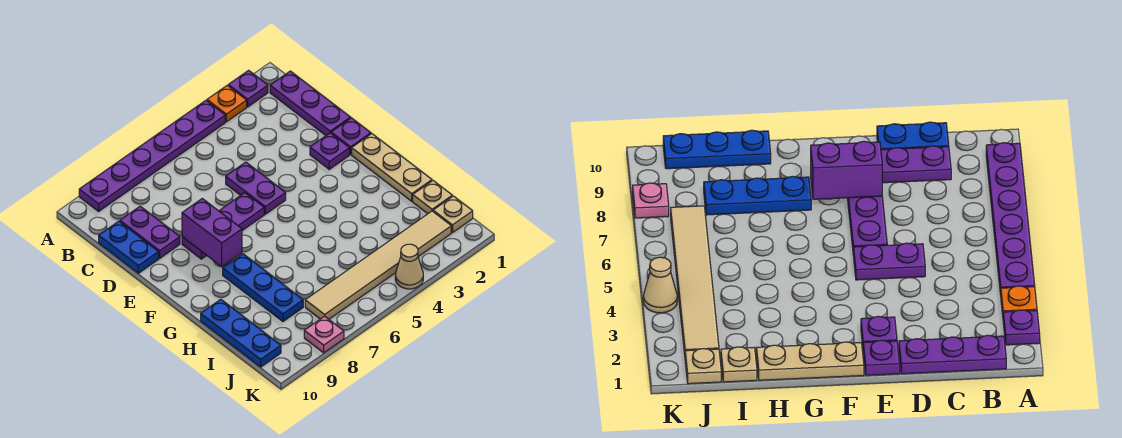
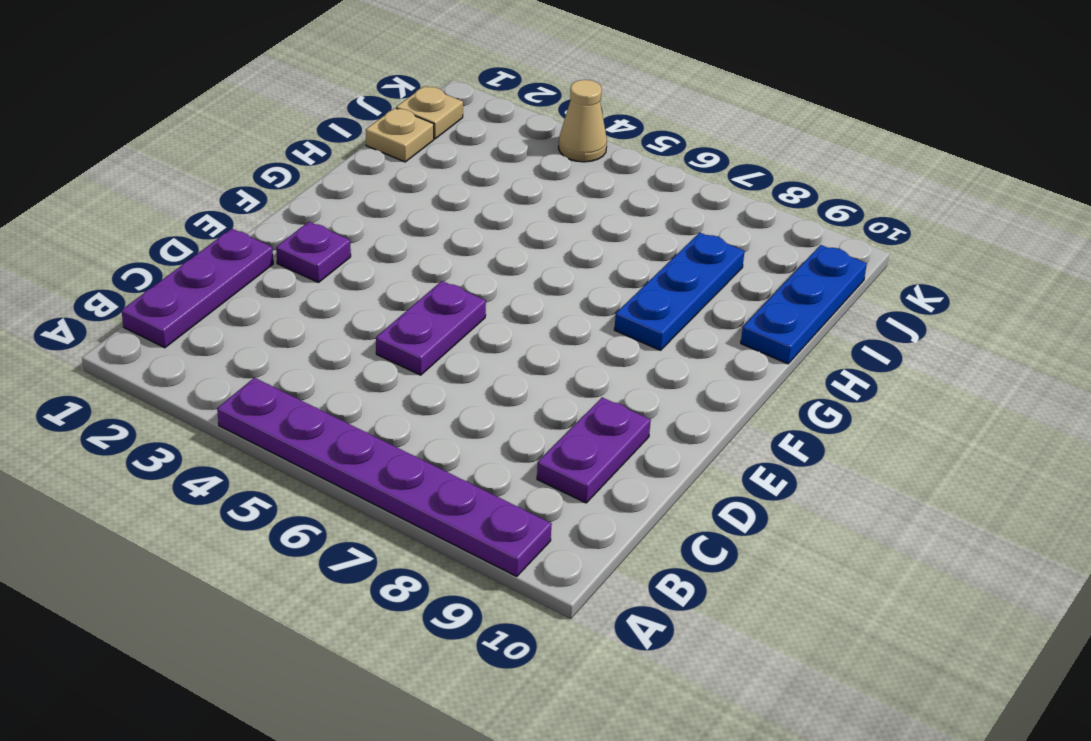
none -> purple plate A2 level 1
none -> orange plate A3 level 1
none -> blue plate C10:D10 level 1

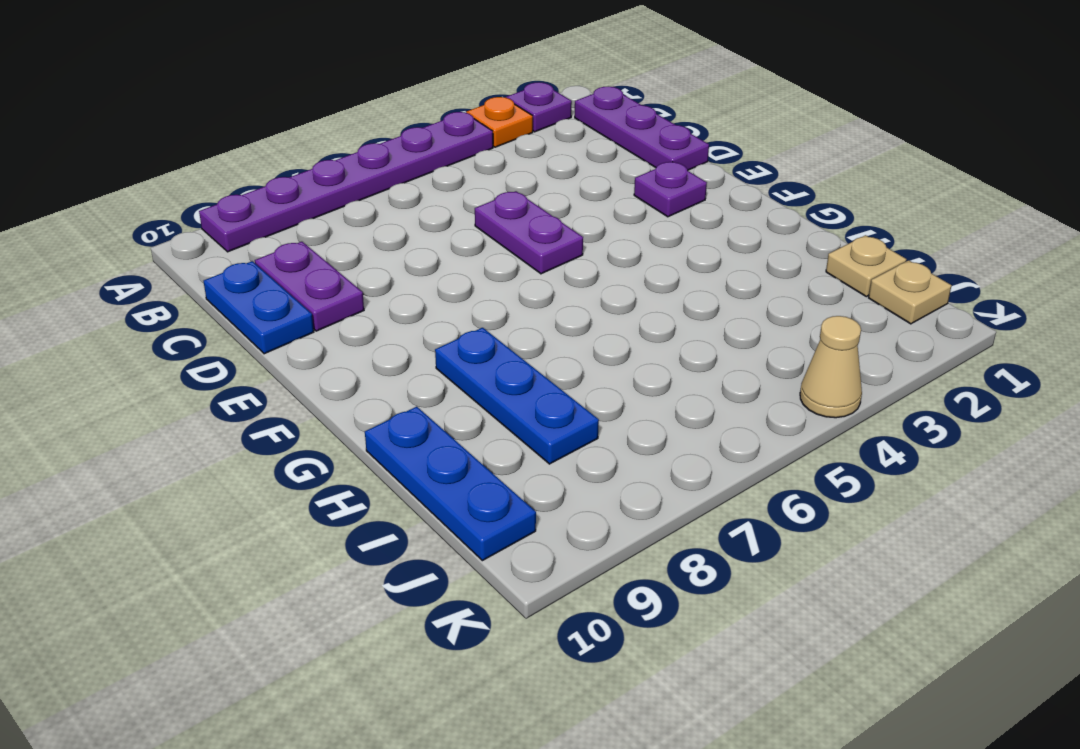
none -> purple plate E1 level 1
none -> purple plate E6:E8 level 1
none -> tan plate F1:H1 level 1

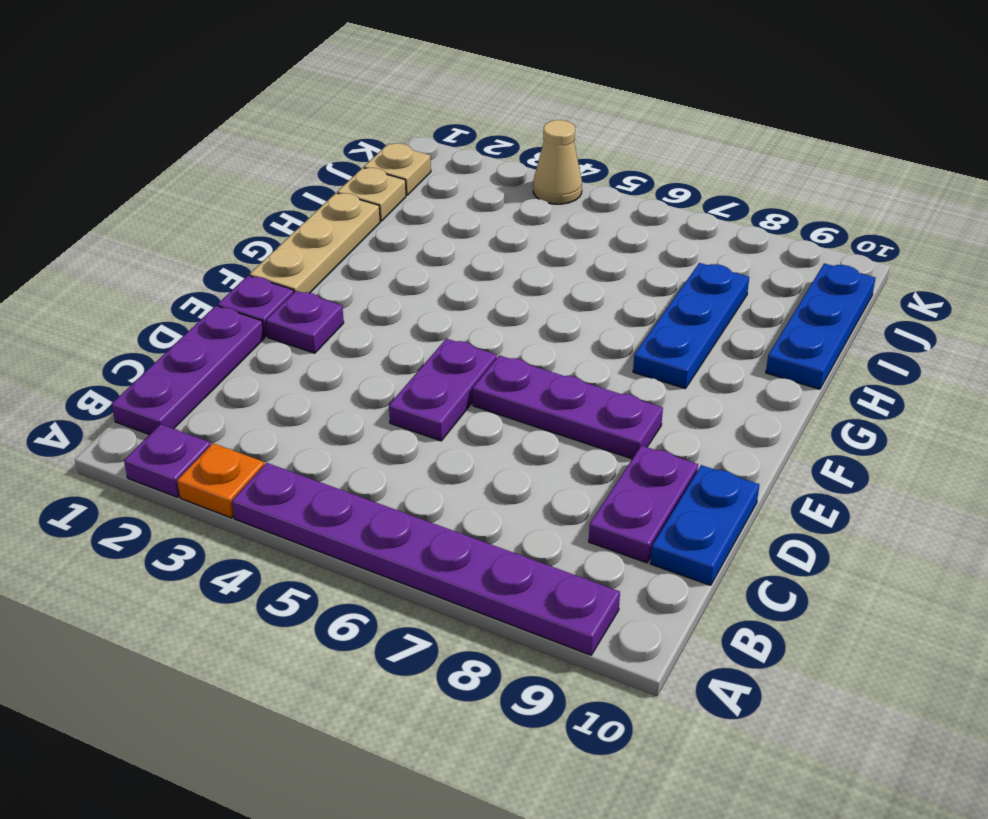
none -> tan tile J2:J7 level 1
none -> pink plate K8 level 1
none -> purple brick E8:F8 level 2

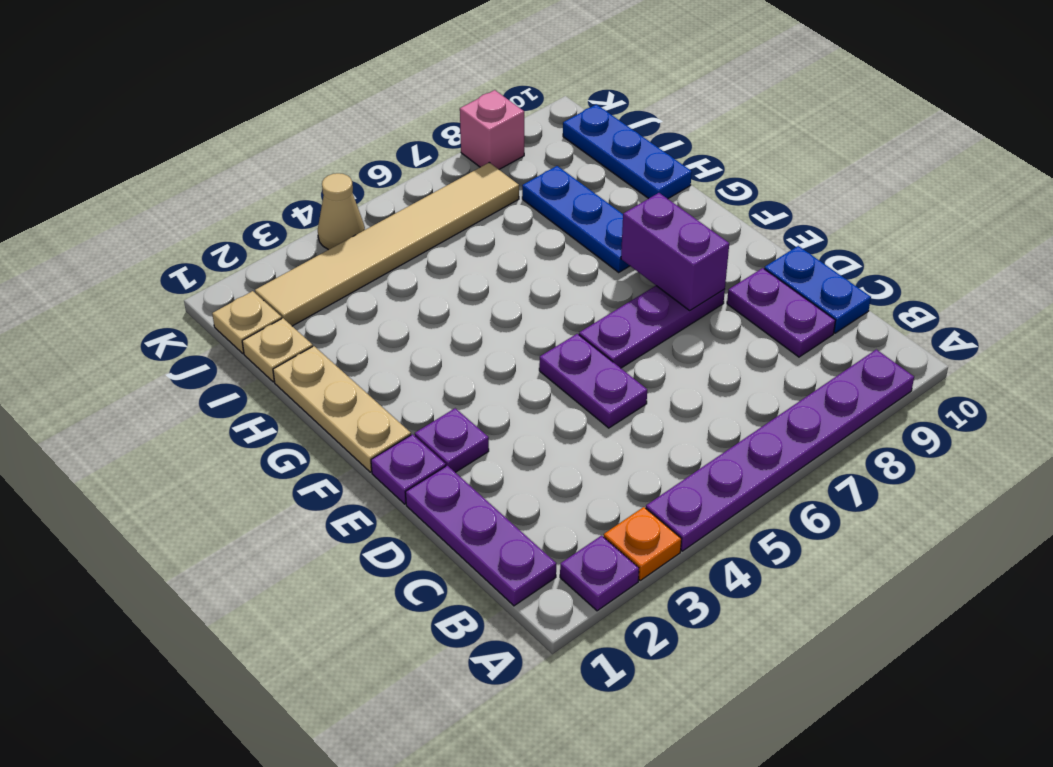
pink brick K8 level 1 -> pink plate K8 level 1

